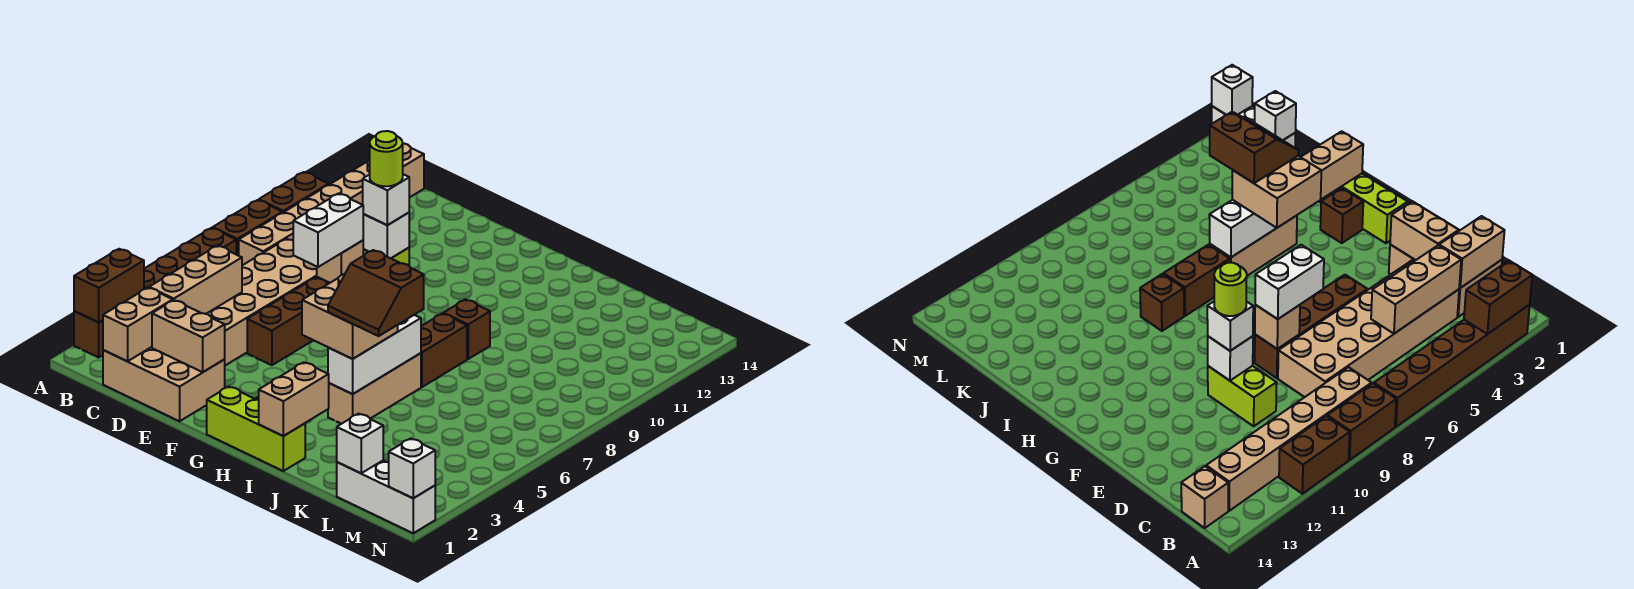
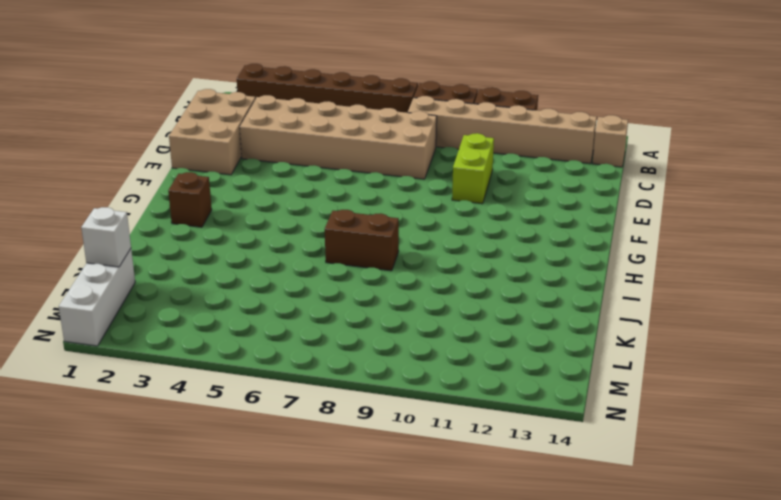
none -> brown brick E5:E8 level 1
none -> lime brick G1:I1 level 1
none -> tan brick I4:I6 level 1
none -> brown brick I9 level 1

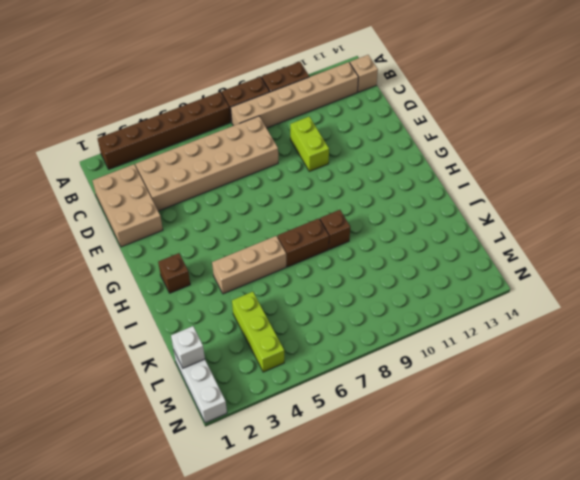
lime brick K4:M4 level 1 -> lime brick G1:I1 level 1
none -> brown brick E5:E8 level 1
none -> brown brick A2:A3 level 2
none -> tan brick C1:C2 level 2
none -> tan brick C3:C5 level 2

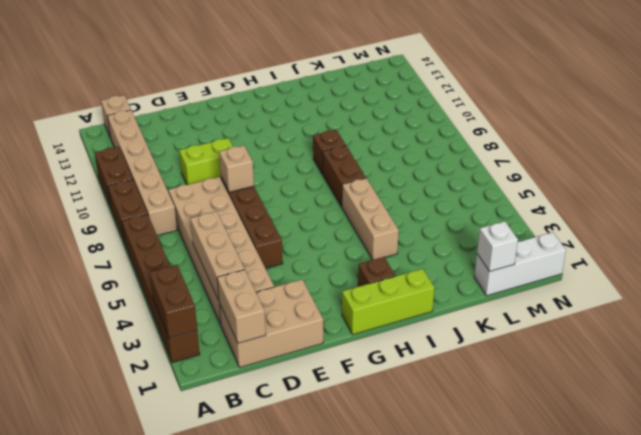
none -> tan brick D2:E2 level 2
none -> white brick E10 level 2
none -> tan brick I1:I2 level 2
none -> white brick I4:I6 level 2

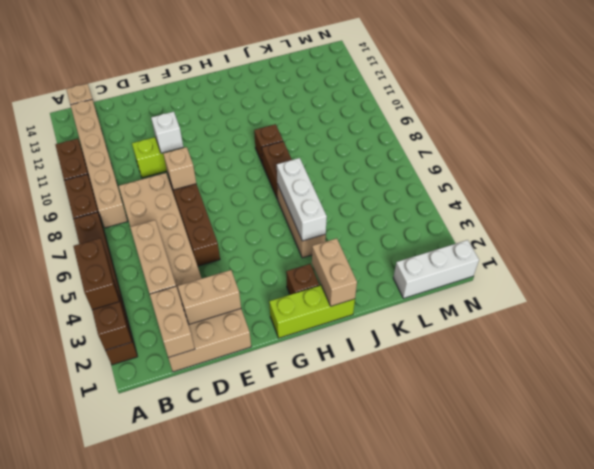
brown brick A3:A4 level 3 -> none
none -> white brick L1 level 2
none -> white brick N1 level 2
none -> white brick E7:E8 level 3
none -> white brick E10 level 3

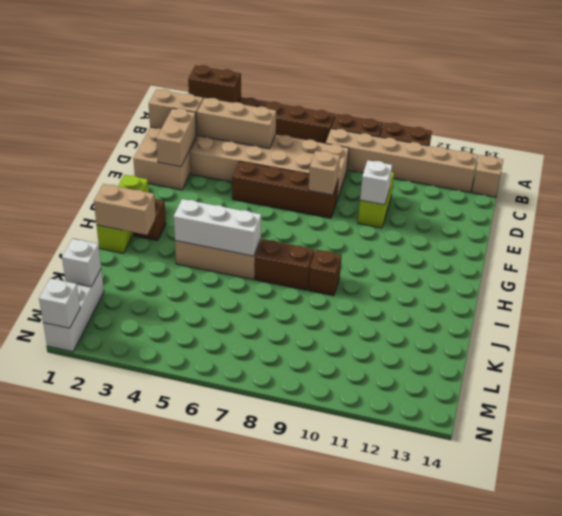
none -> white brick E7:E8 level 3
none -> white brick E10 level 3
none -> tan brick H4:I5 level 3
none -> lime round brick E10 level 4

